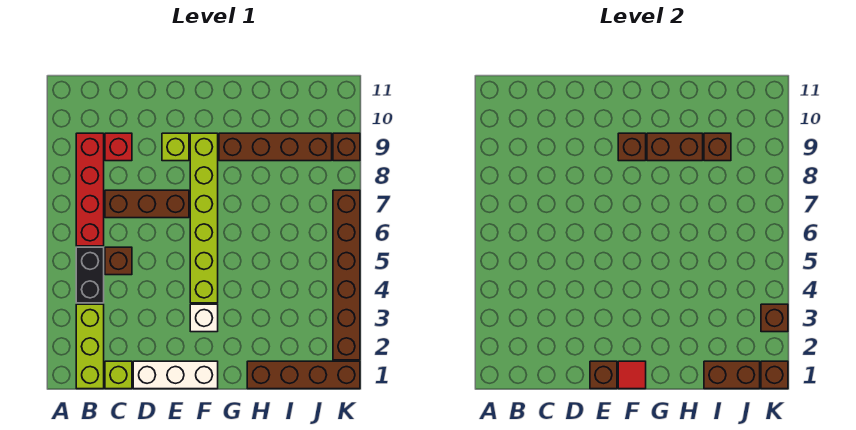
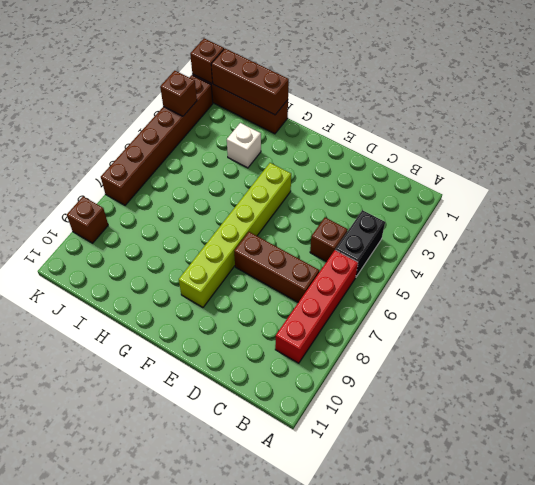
brown brick H1:J1 level 2 -> brown brick I1:J1 level 2
white brick H3 level 1 -> white brick F3 level 1
none -> lime brick B1:B3 level 1
none -> lime brick C1 level 1
none -> red brick C9 level 1

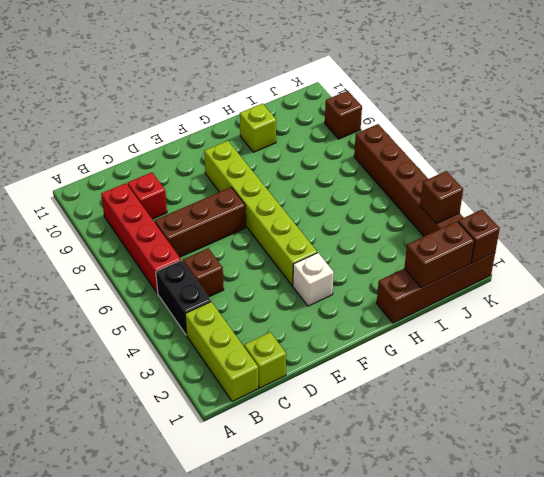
lime brick H10 level 1 -> lime brick E9 level 1
none -> white brick D1:F1 level 1
none -> brown brick G9:J9 level 1
none -> brown brick E1 level 2

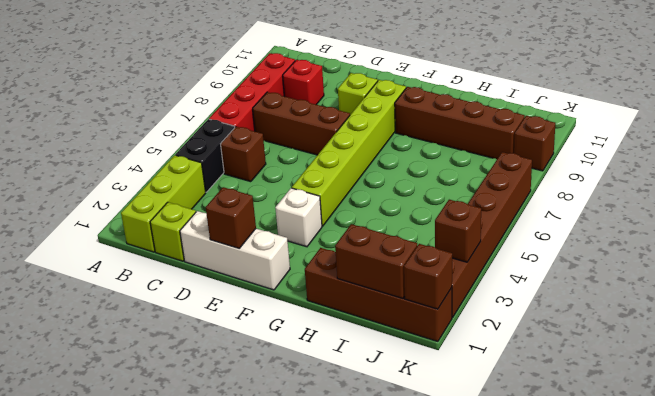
none -> red tile F1 level 2
none -> brown brick F9 level 2
none -> brown brick G9:H9 level 2

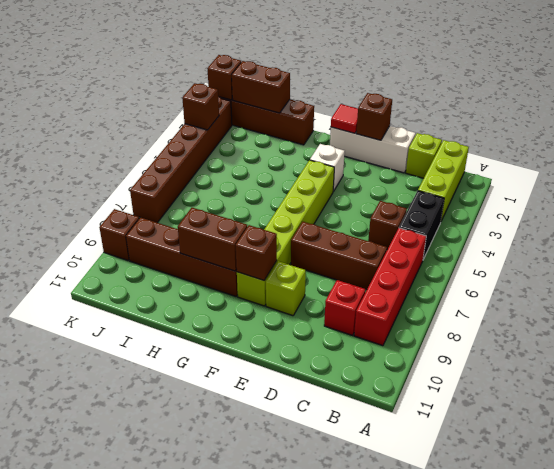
none -> brown brick I9 level 2

